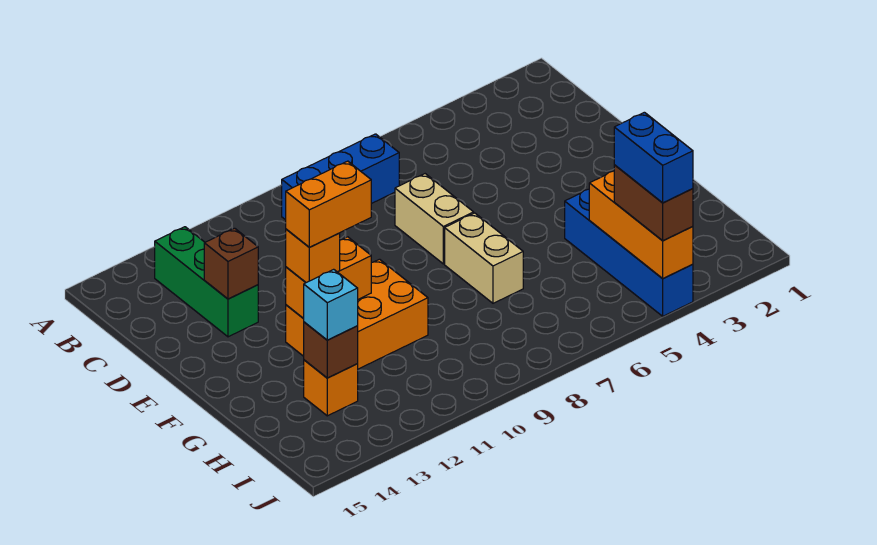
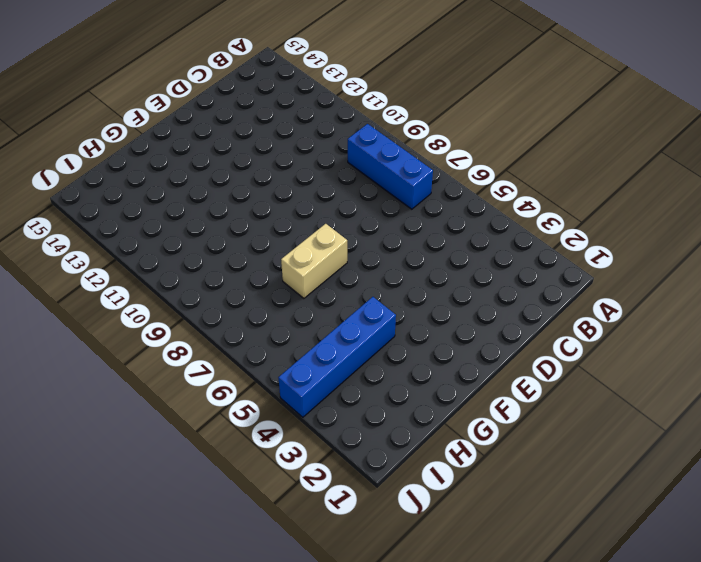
none -> green brick B13:D13 level 1
none -> tan brick D7:E7 level 1
none -> orange brick F10:G12 level 1

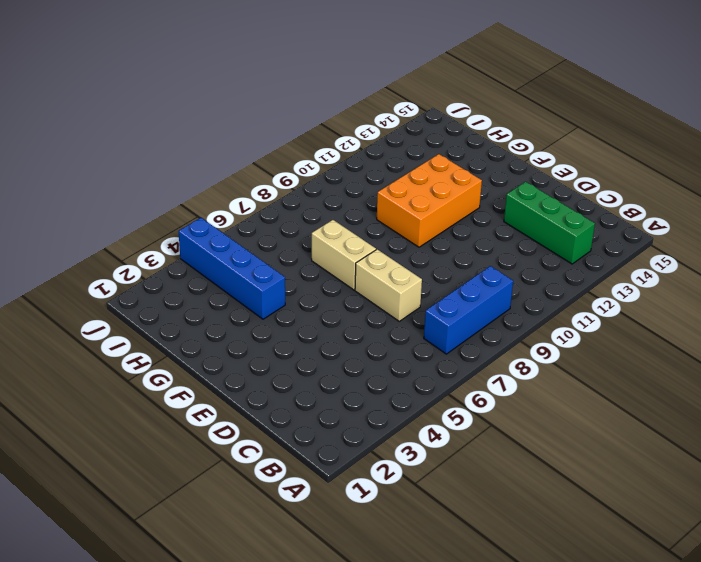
none -> orange brick H13 level 1
none -> brown brick D13 level 2
none -> orange brick F11:F12 level 2

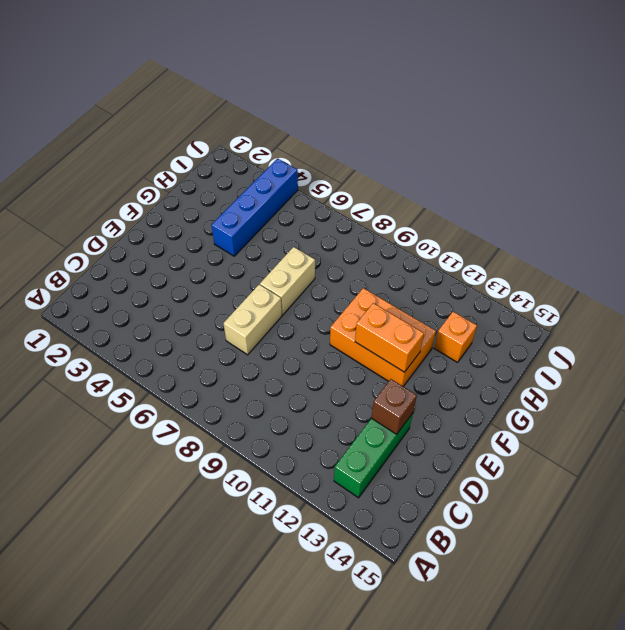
none -> blue brick B7:B9 level 1
none -> orange brick H4:J4 level 2
none -> brown brick H13 level 2

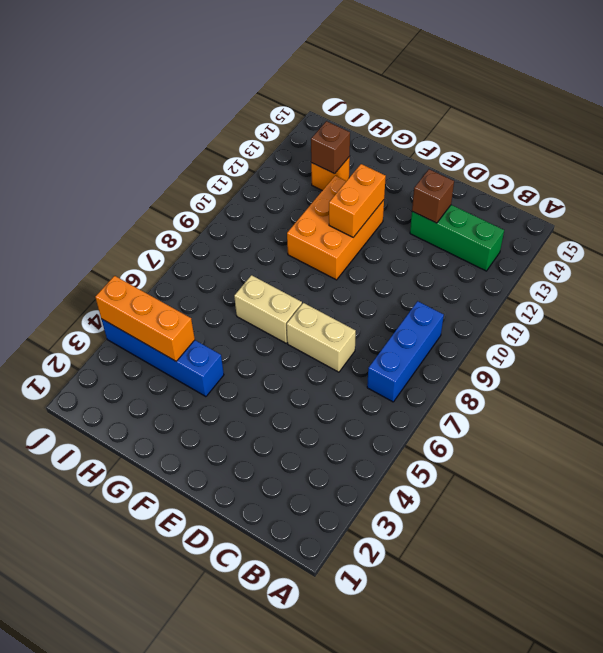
none -> orange brick F12 level 3
none -> cyan brick H13 level 3
none -> brown brick I4:J4 level 3

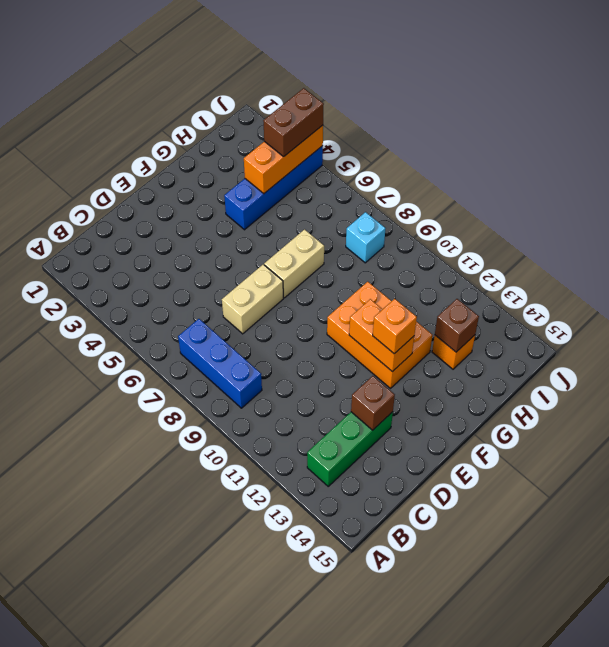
cyan brick I8 level 1 -> cyan brick H13 level 3
none -> orange brick F11:F12 level 4
none -> blue brick I4:J4 level 4

